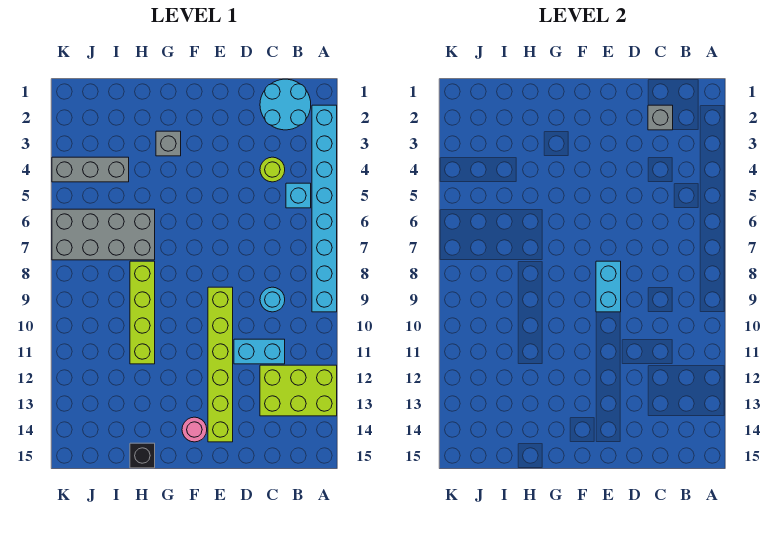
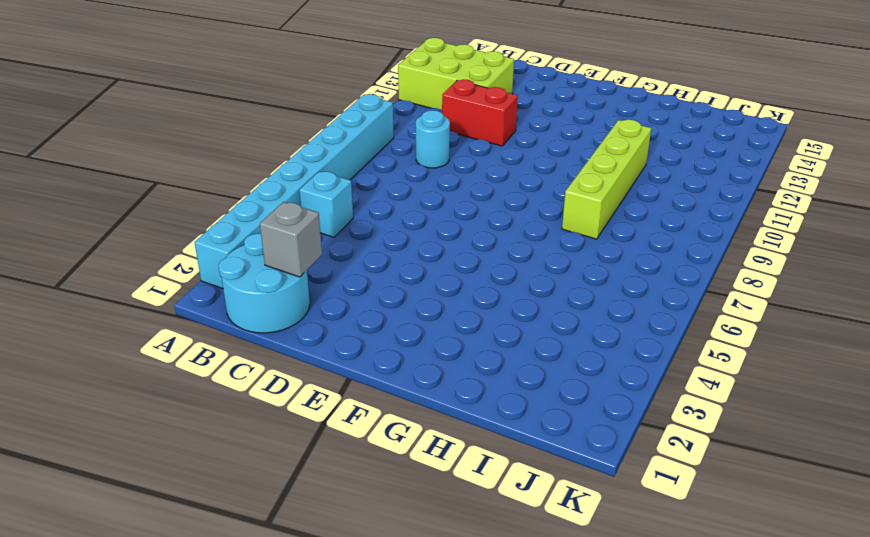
red brick C11:D11 level 1 -> cyan brick C11:D11 level 1
none -> lime round brick C4 level 1
none -> lime brick E9:E14 level 1
none -> pink round brick F14 level 1

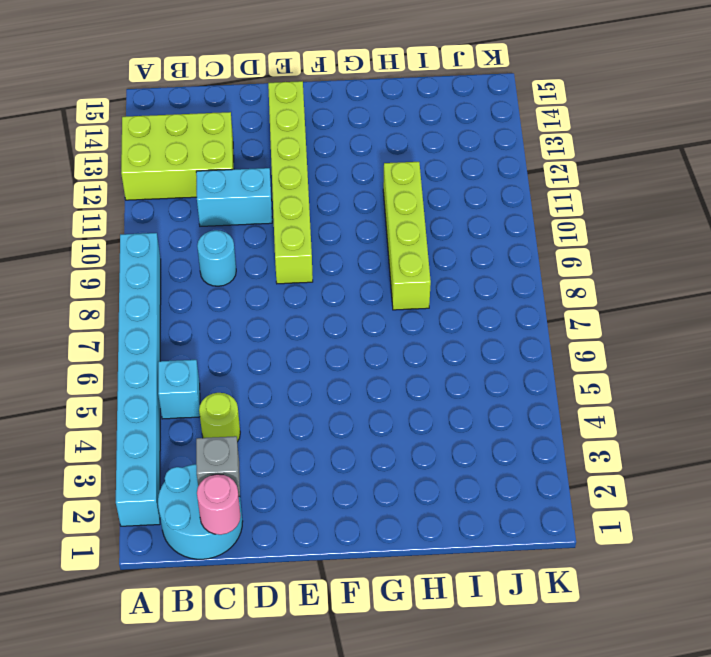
pink round brick C1 level 2 -> pink round brick F14 level 1
none -> grey brick G3 level 1
none -> grey brick H6:K7 level 1
none -> black brick H15 level 1

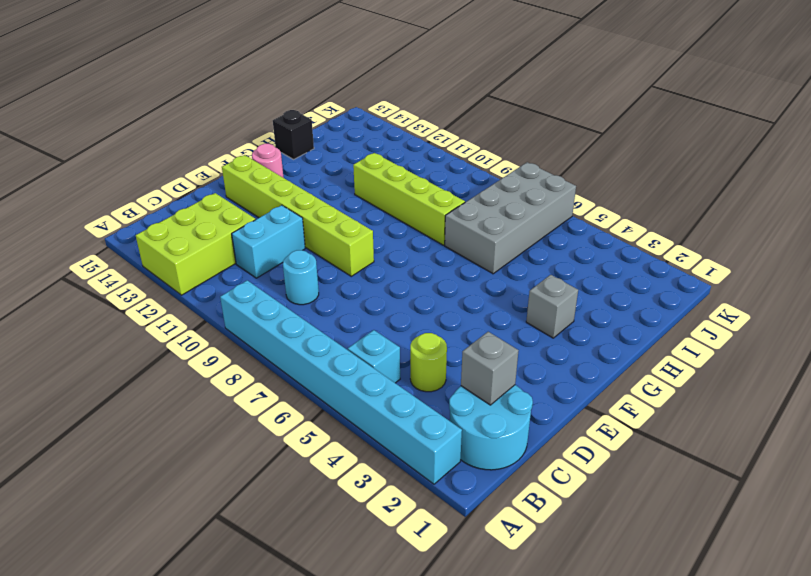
none -> grey brick I4:K4 level 1
none -> cyan brick E8:E9 level 2

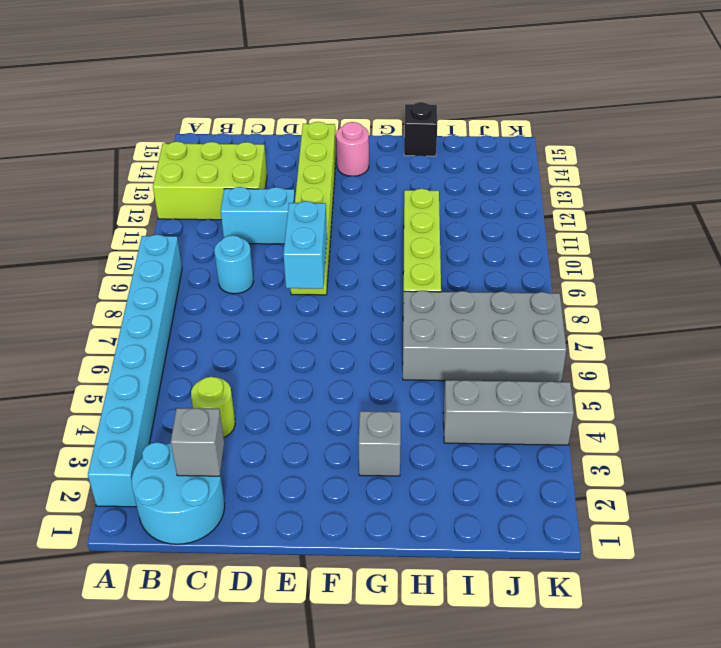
none -> cyan brick B5 level 1

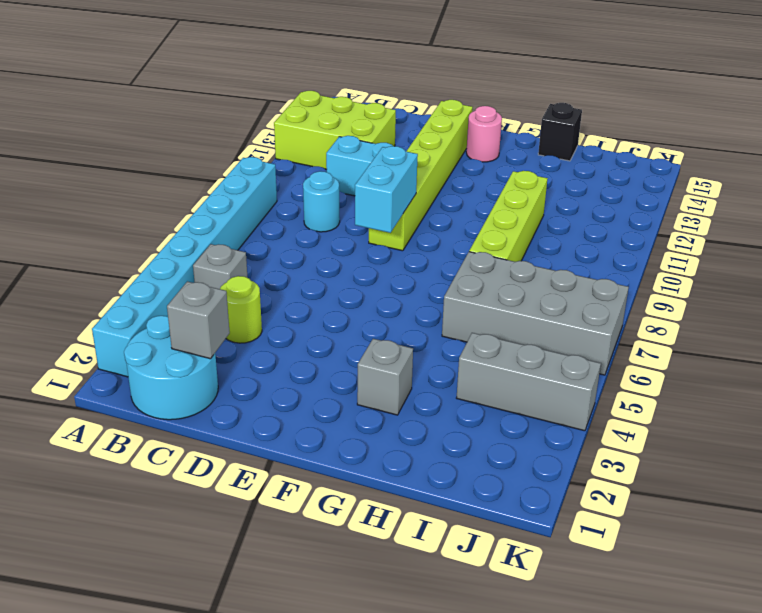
grey brick B5 level 1 -> cyan brick B5 level 1

